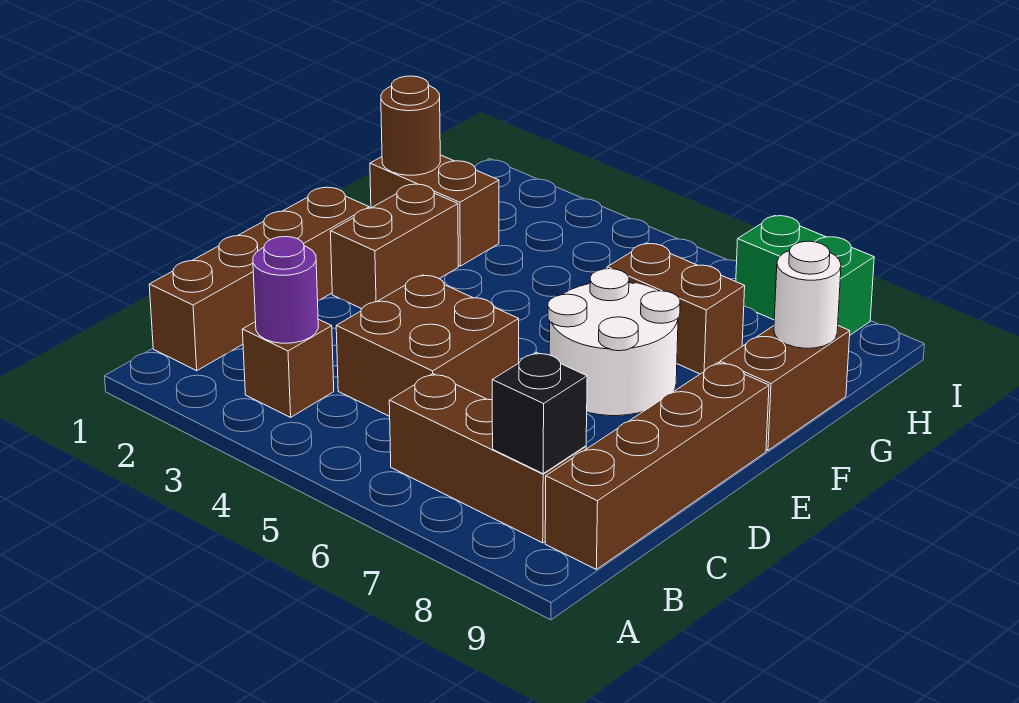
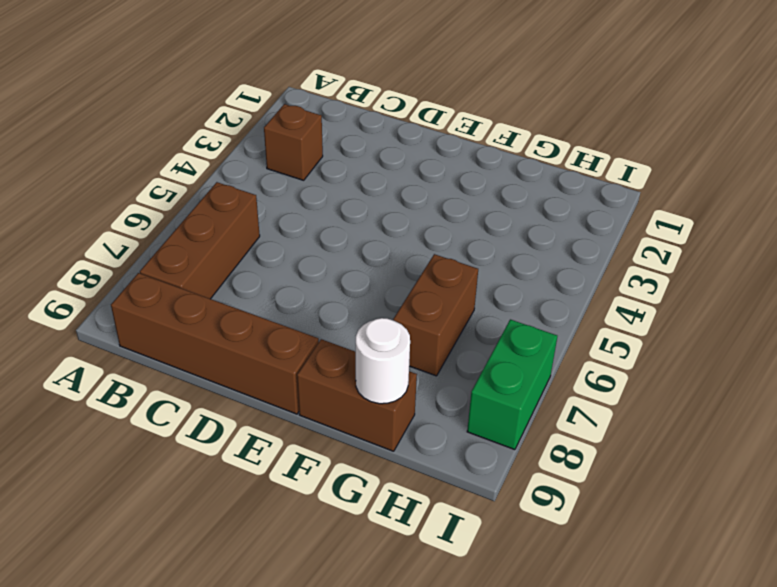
none -> brown brick B1:E1 level 1
none -> brown brick C4:D5 level 1
none -> brown brick E2:F2 level 1

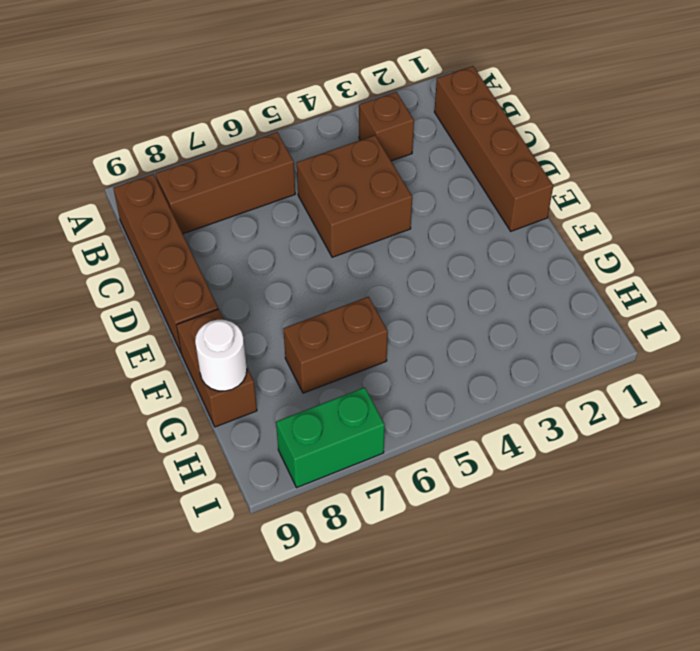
none -> brown brick E2:F2 level 1
none -> white round brick E6:F7 level 1
none -> brown brick G1:G2 level 1

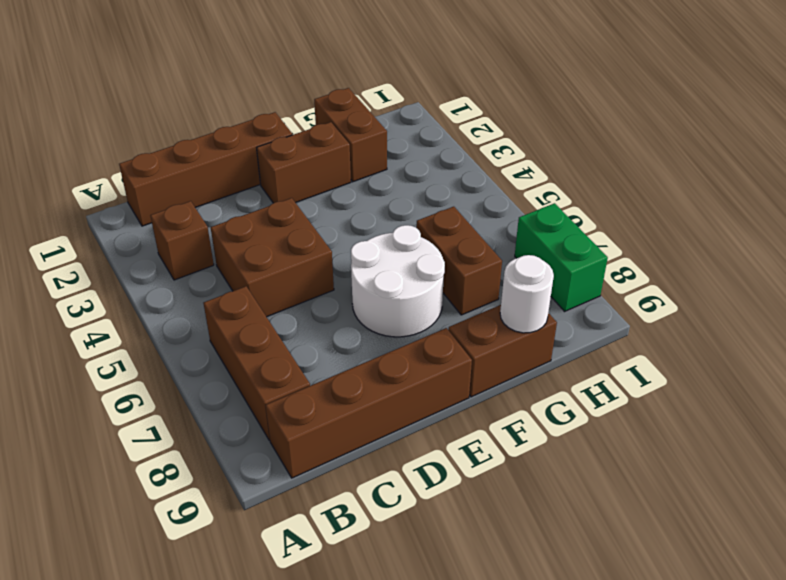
none -> purple round brick B3 level 2
none -> black brick B8 level 2
none -> brown round brick G1 level 2

